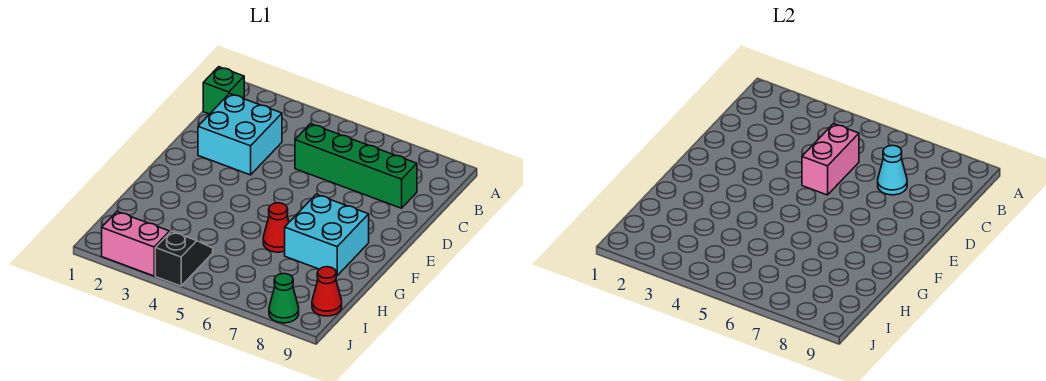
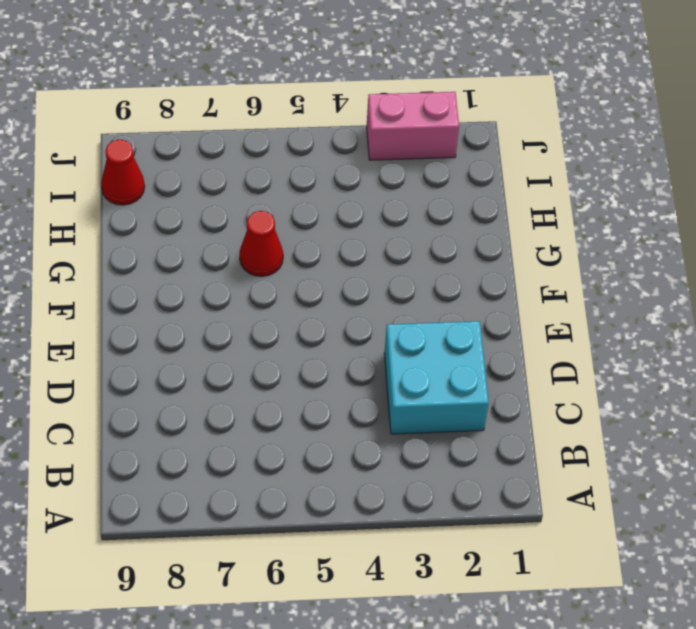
none -> green brick B1 level 1
none -> green brick C5:C8 level 1

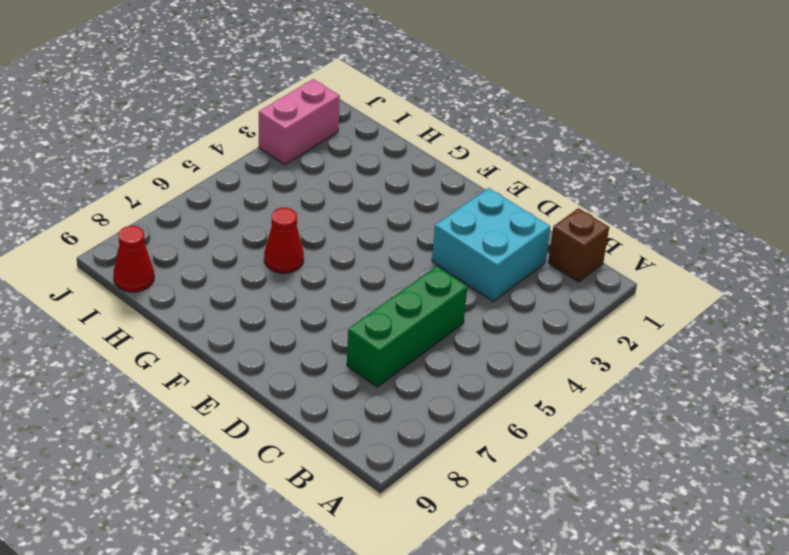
brown brick B1 level 1 -> green brick B1 level 1
green brick C5:C7 level 1 -> green brick C5:C8 level 1
none -> cyan brick F7:G8 level 1
none -> black slope I4:J4 level 1 top J

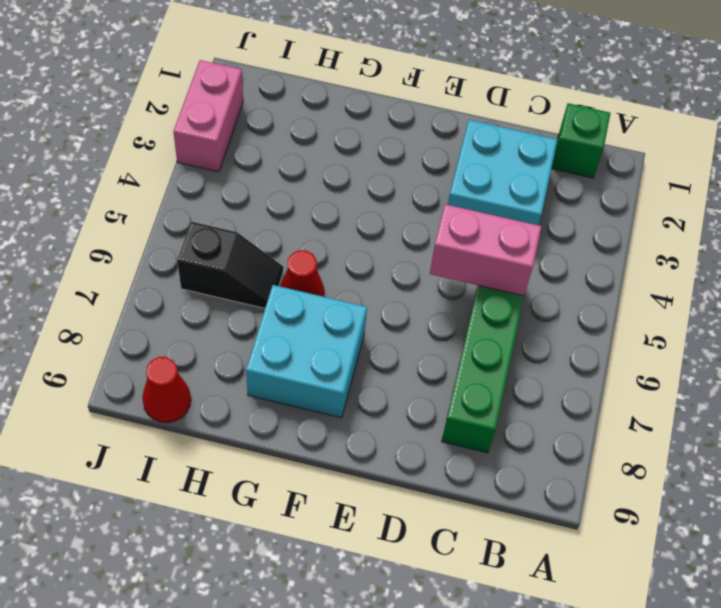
black slope H6:I6 level 1 top I -> black slope I4:J4 level 1 top J
none -> green cone J8 level 1
none -> cyan cone C7 level 2

